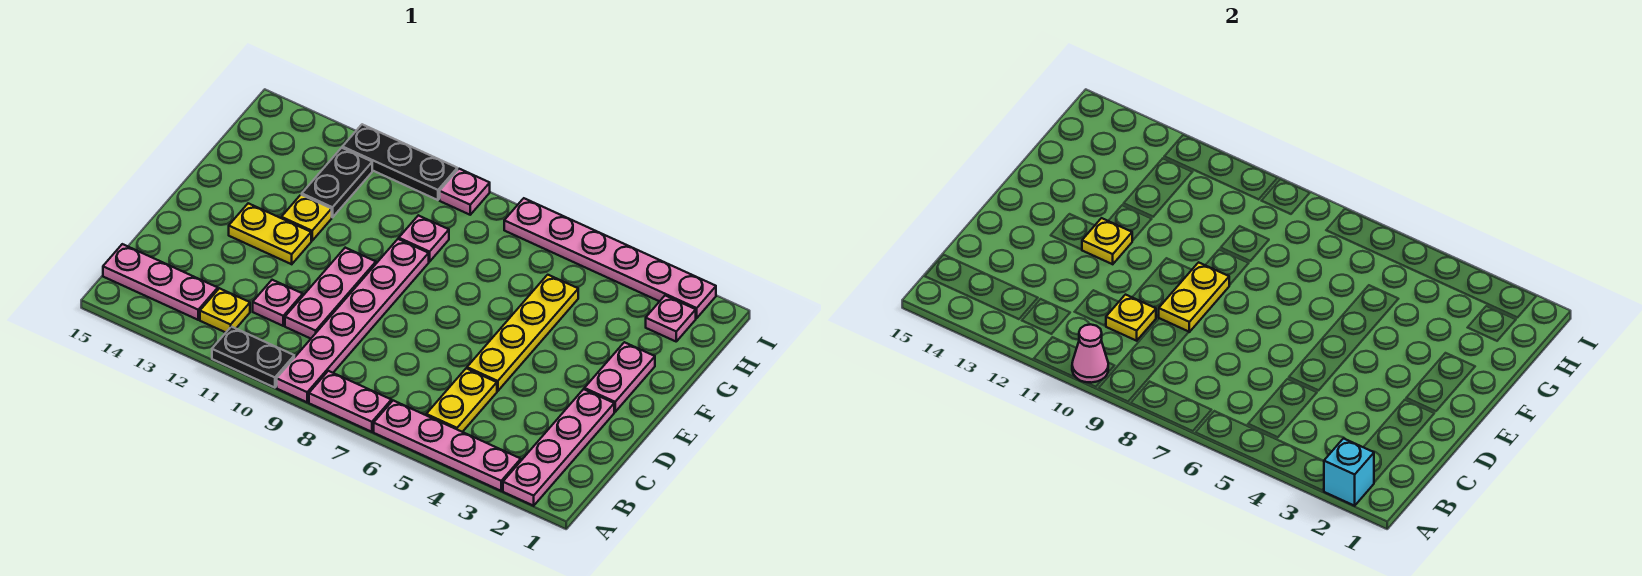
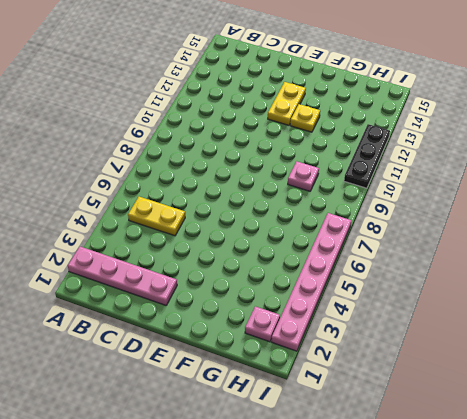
none -> pink plate A3:A6 level 1
none -> pink plate A7:A8 level 1
none -> pink plate A9:F9 level 1

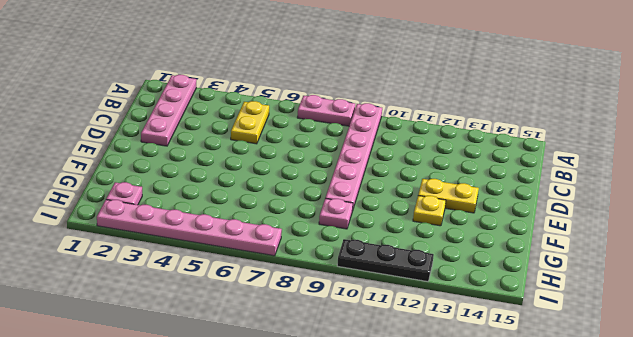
none -> pink plate A3:A6 level 1
none -> black plate A10:A11 level 1
none -> yellow plate B12 level 1

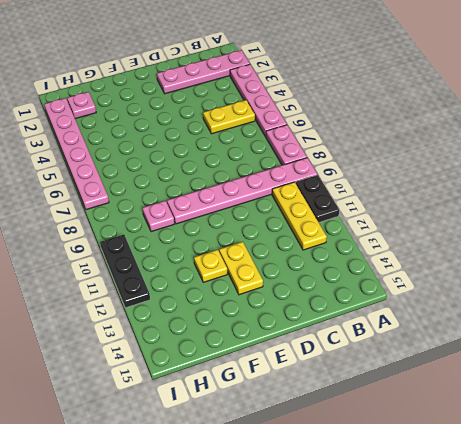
yellow plate B10:B12 level 1 -> yellow plate B12 level 1
none -> pink plate B13:B15 level 1
none -> pink plate C10:E10 level 1
none -> pink plate C11 level 1

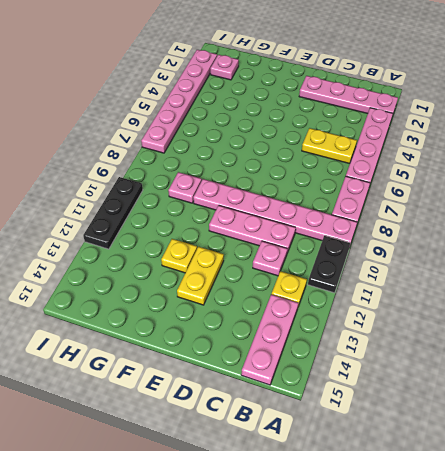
none -> yellow plate D5:G5 level 1
none -> pink plate E2:F2 level 1
none -> black plate G12:H12 level 1

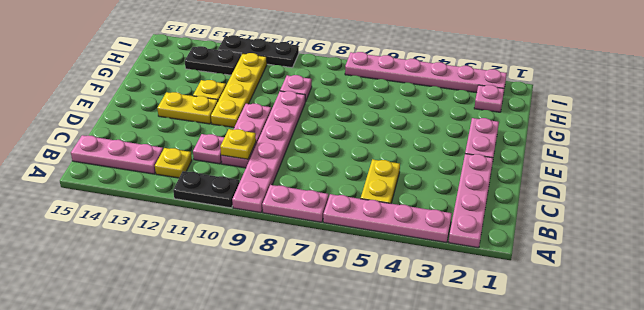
yellow plate E11:H11 level 1 -> yellow plate D5:G5 level 1
black plate H12:H13 level 1 -> black plate G12:H12 level 1
none -> pink plate I9 level 1
none -> cyan brick A2 level 2
none -> pink cone A10 level 2

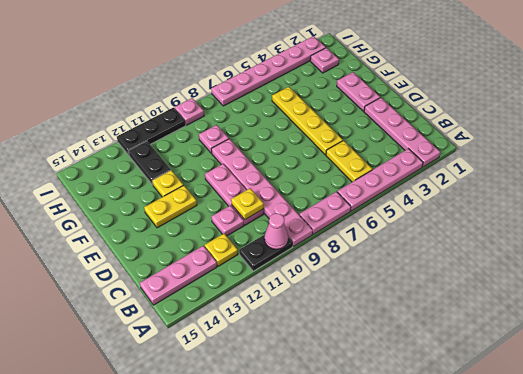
none -> cyan brick A2 level 2
none -> yellow plate D9:E9 level 2
none -> yellow plate E12 level 2

